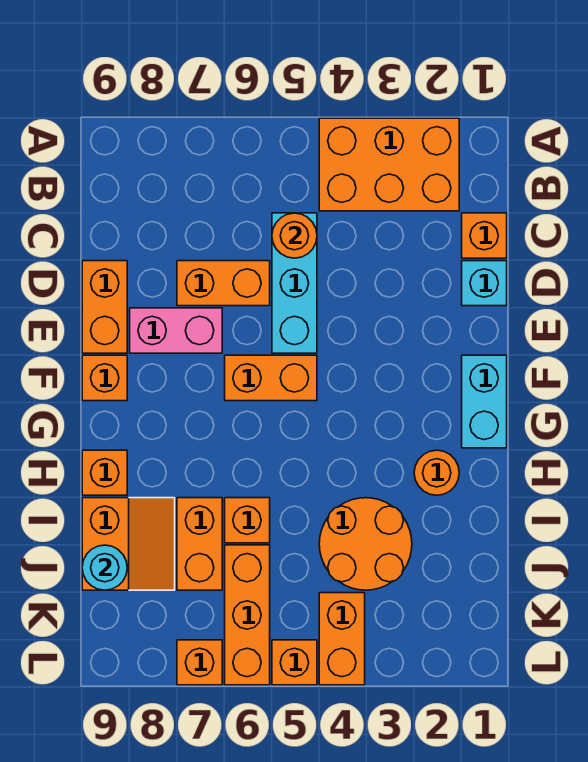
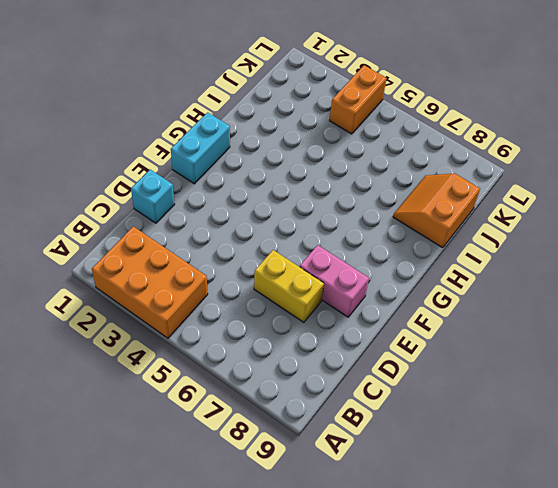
yellow brick D6:D7 level 1 -> orange brick D6:D7 level 1
none -> orange brick C1 level 1
none -> cyan brick C5:E5 level 1
none -> orange brick D9:E9 level 1

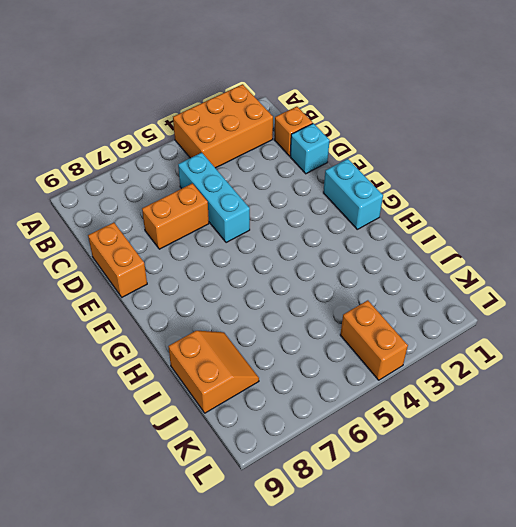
none -> pink brick E7:E8 level 1
none -> orange brick F5:F6 level 1
none -> orange brick F9 level 1

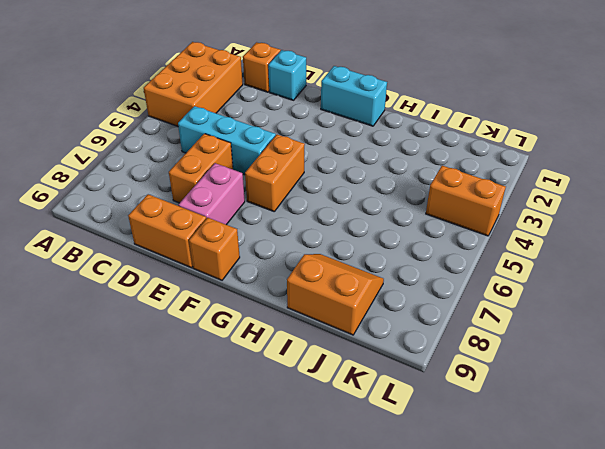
none -> orange round brick H2 level 1
none -> orange brick H9 level 1
none -> orange round brick I3:J4 level 1

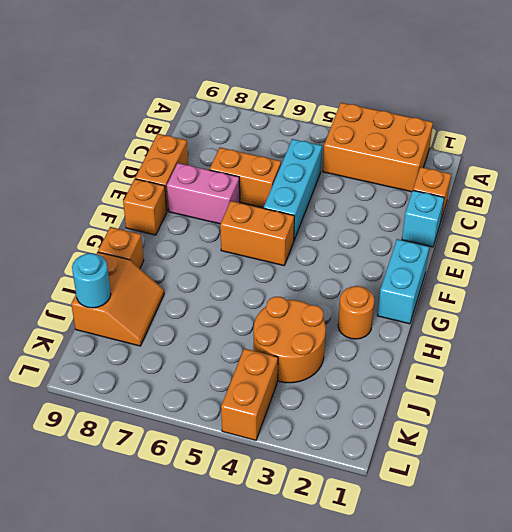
none -> orange brick I6 level 1
none -> orange brick I7:J7 level 1
none -> orange brick J6:L6 level 1

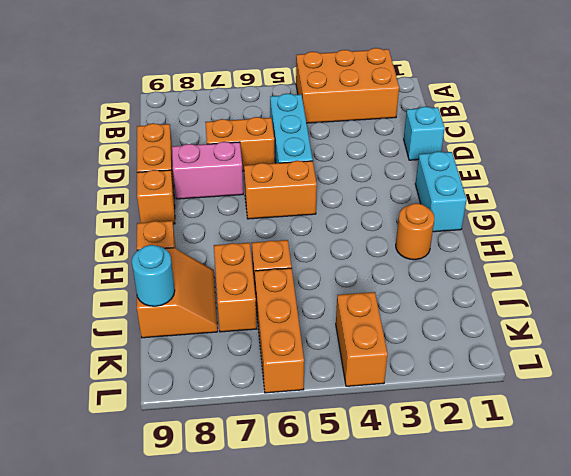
none -> orange brick C1 level 1
none -> orange round brick I3:J4 level 1
none -> orange brick L5 level 1

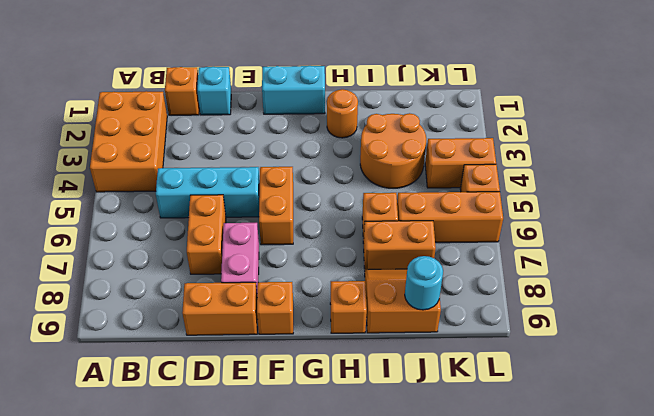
none -> orange brick L7 level 1
none -> orange round brick C5 level 2

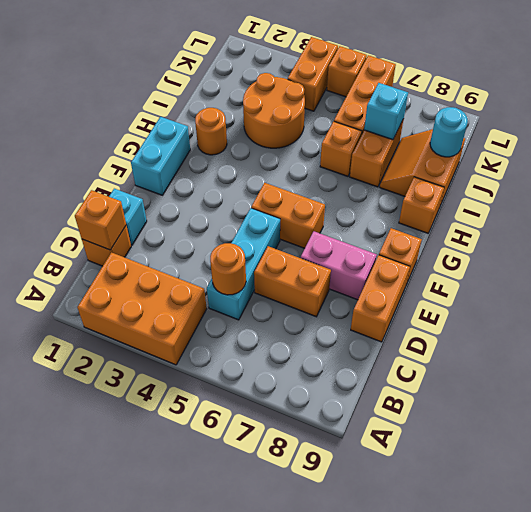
orange brick C1 level 2 -> orange brick L7 level 1
cyan brick J7 level 2 -> none

